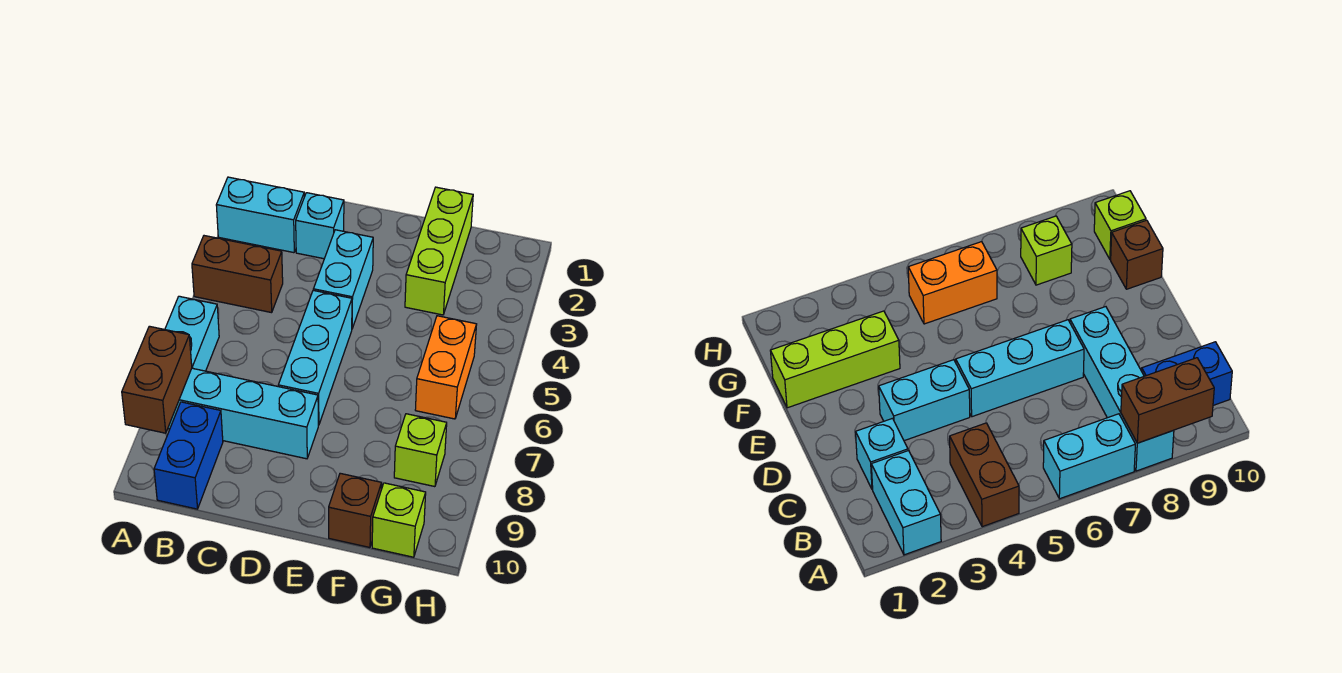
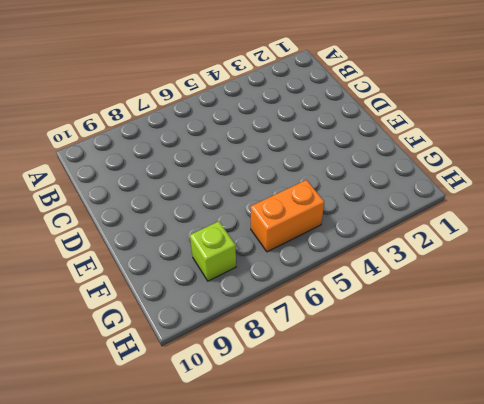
none -> cyan brick A2:B2 level 1
none -> brown brick A4:B4 level 1
none -> cyan brick A6:A7 level 1

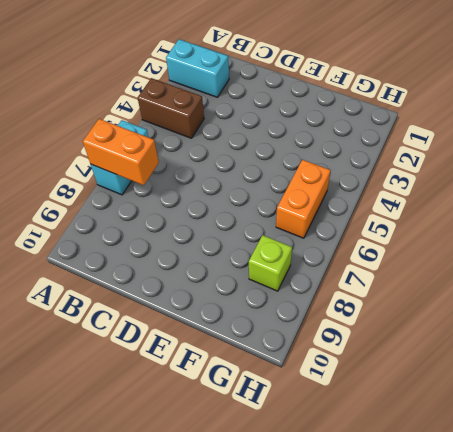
orange brick A7:B7 level 2 -> none
none -> cyan brick A8:D8 level 1
none -> blue brick B9:B10 level 1
none -> cyan brick C2 level 1

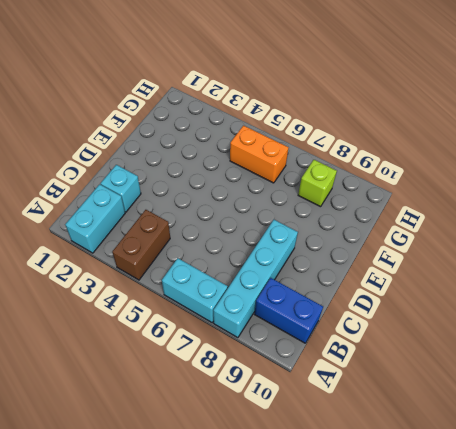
none -> cyan brick D3:D4 level 1
none -> cyan brick D5:D7 level 1
none -> lime brick F1:F3 level 1

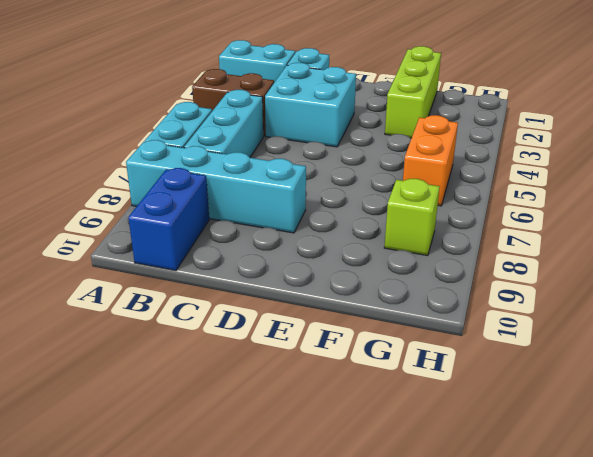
cyan brick B5:B7 level 1 -> cyan brick D5:D7 level 1
cyan brick C3:D4 level 1 -> cyan brick D3:D4 level 1
none -> brown brick F10 level 1
none -> lime brick G10 level 1
none -> brown brick A8:A9 level 2

